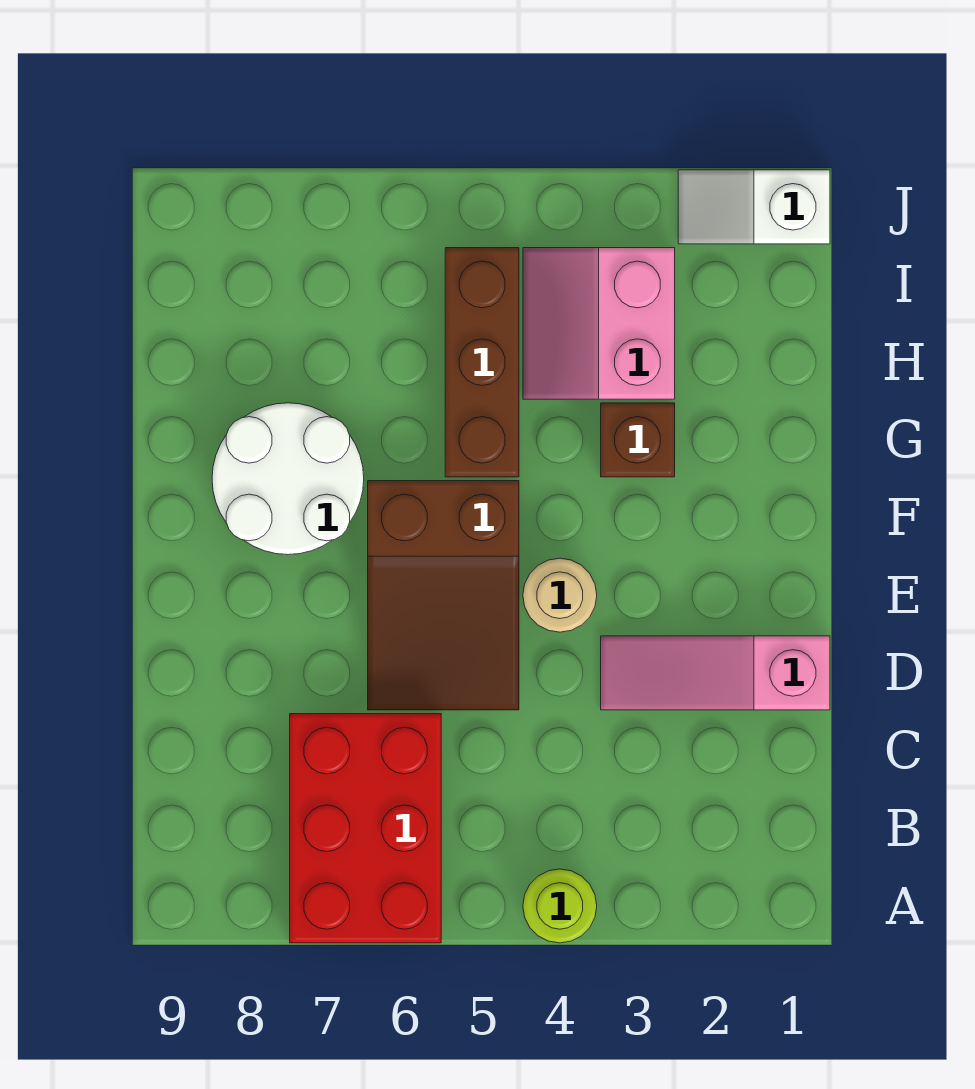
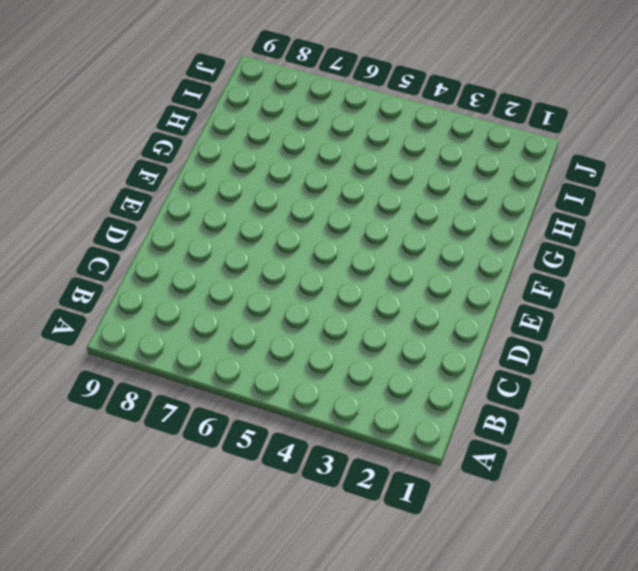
none -> lime round brick A4 level 1
none -> red brick A6:C7 level 1

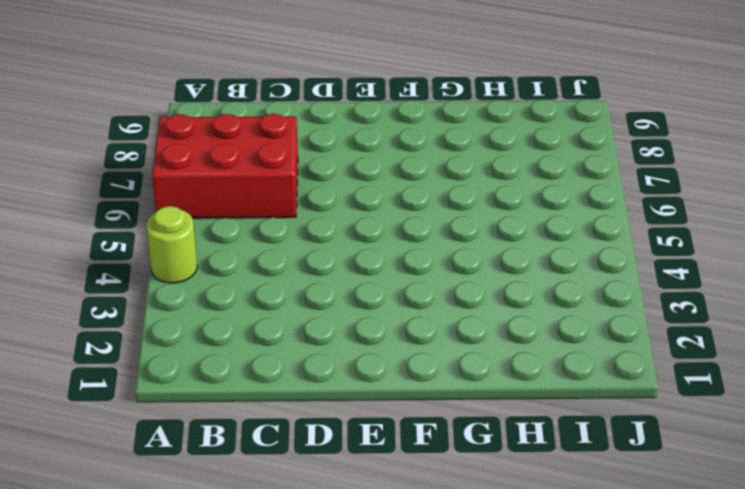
none -> pink slope D1:D3 level 1 top 1
none -> brown slope D5:F6 level 1 top F

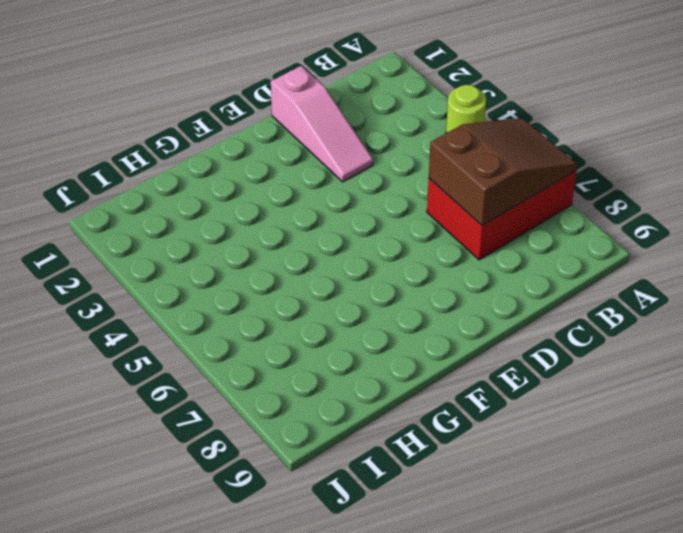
brown slope A6:C7 level 2 top C -> brown slope D5:F6 level 1 top F
none -> tan round brick E4 level 1
none -> white round brick F7:G8 level 1

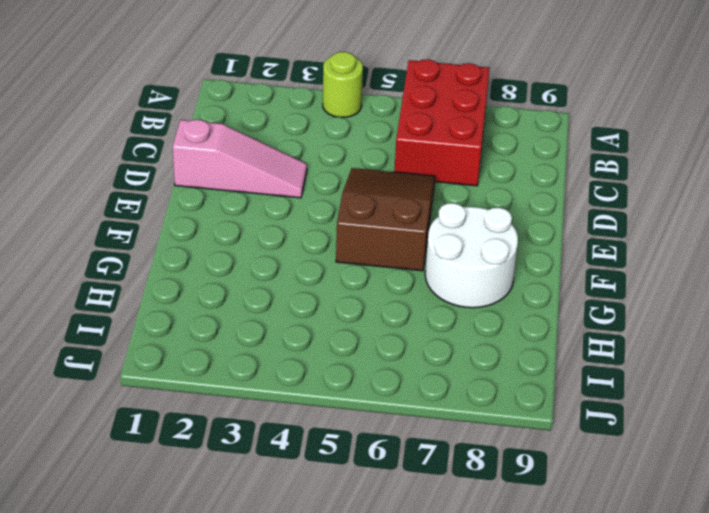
none -> tan round brick E4 level 1
none -> brown brick G3 level 1

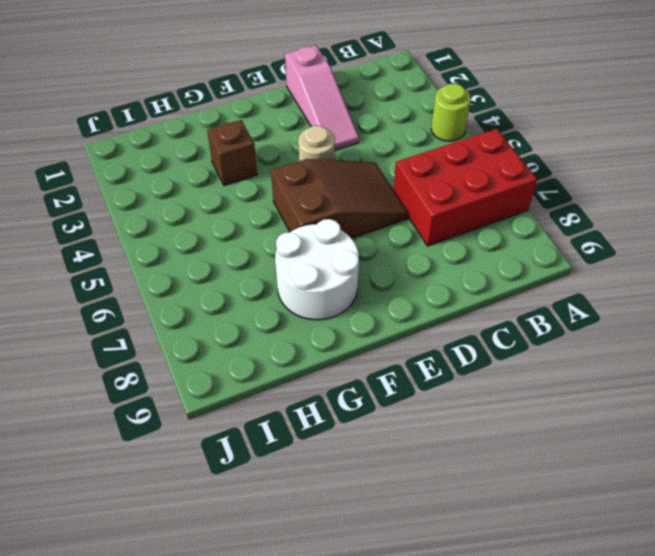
none -> brown brick G5:I5 level 1
none -> pink slope H3:I4 level 1 top 3

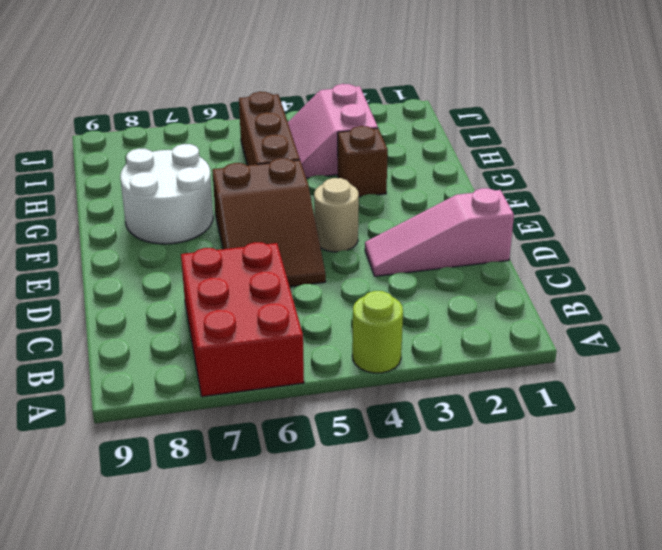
none -> white slope J1:J2 level 1 top 1

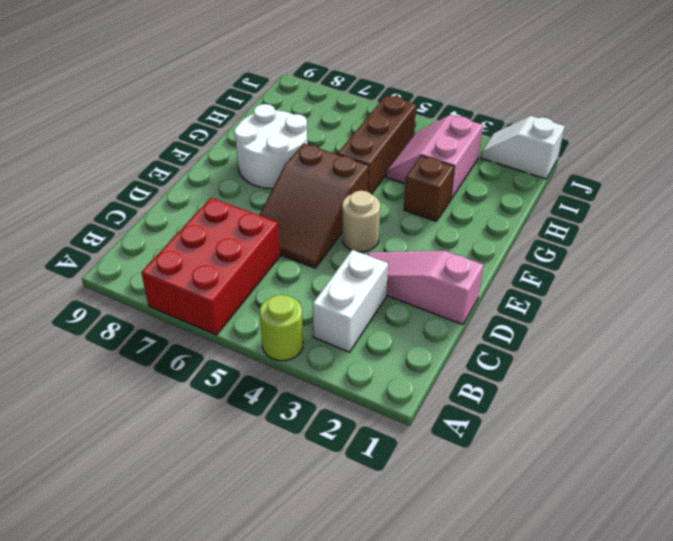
white brick B3:C3 level 1 -> none

